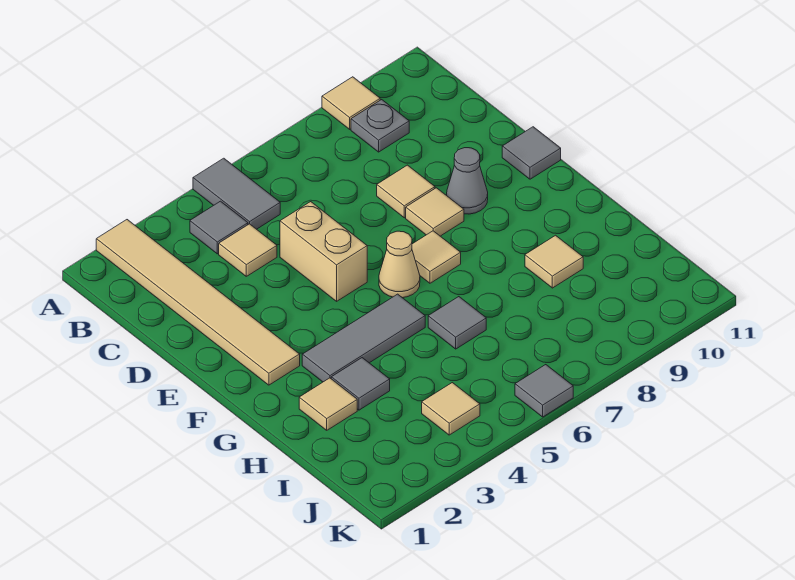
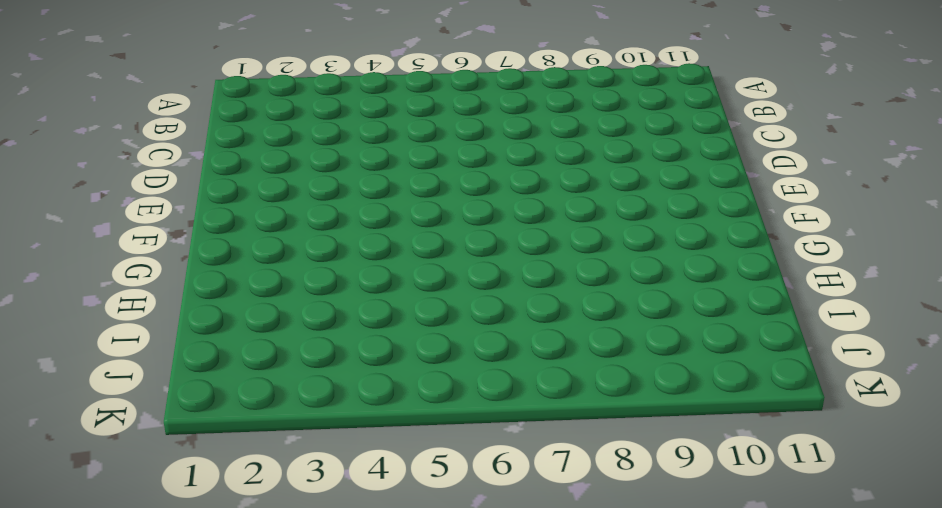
none -> tan tile A2:F2 level 1
none -> grey tile A5:B5 level 1
none -> tan tile A9 level 1

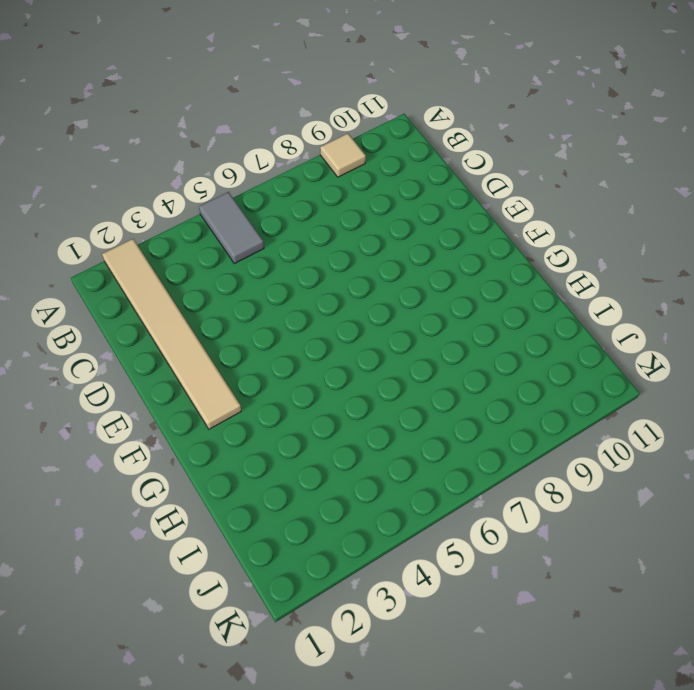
none -> grey tile B4 level 1
none -> grey plate B9 level 1
none -> tan tile C4 level 1

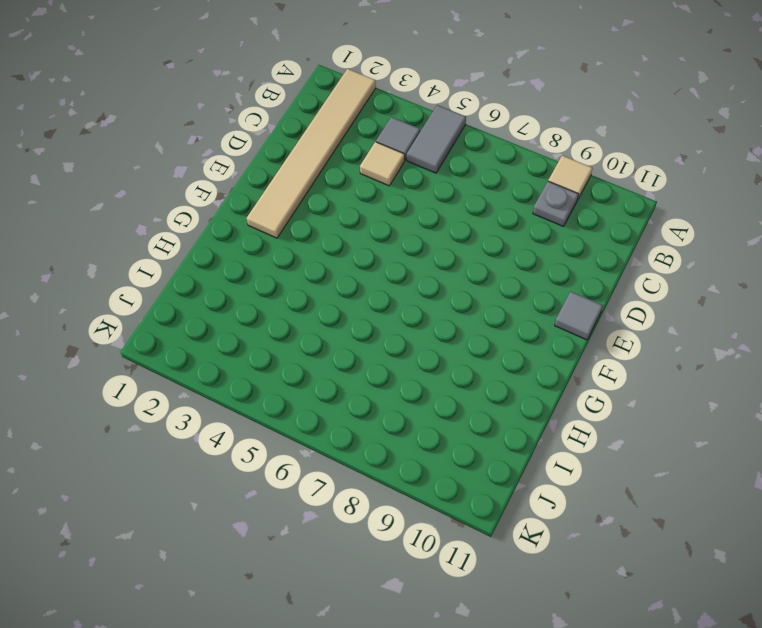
none -> tan brick D5:E5 level 1
none -> tan tile D8 level 1
none -> tan tile E8 level 1

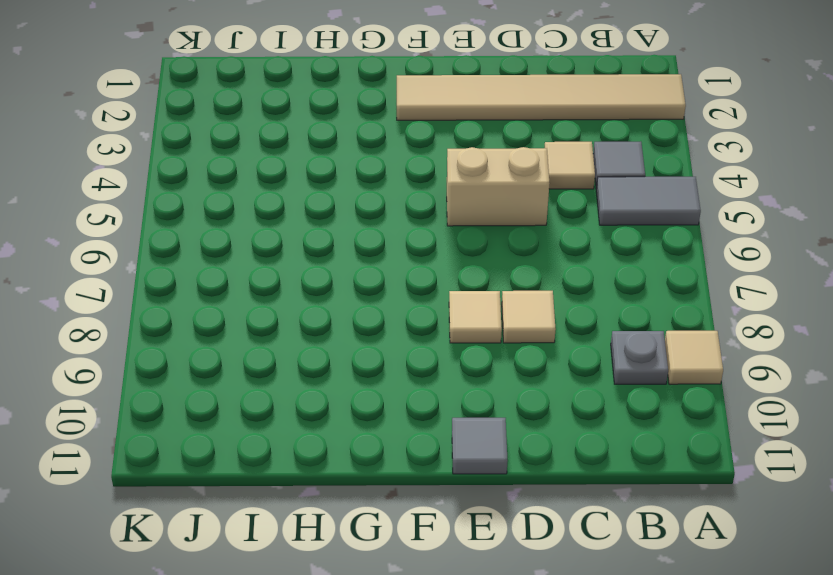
none -> grey cone E9 level 1
none -> tan cone F6 level 1
none -> tan tile F7 level 1

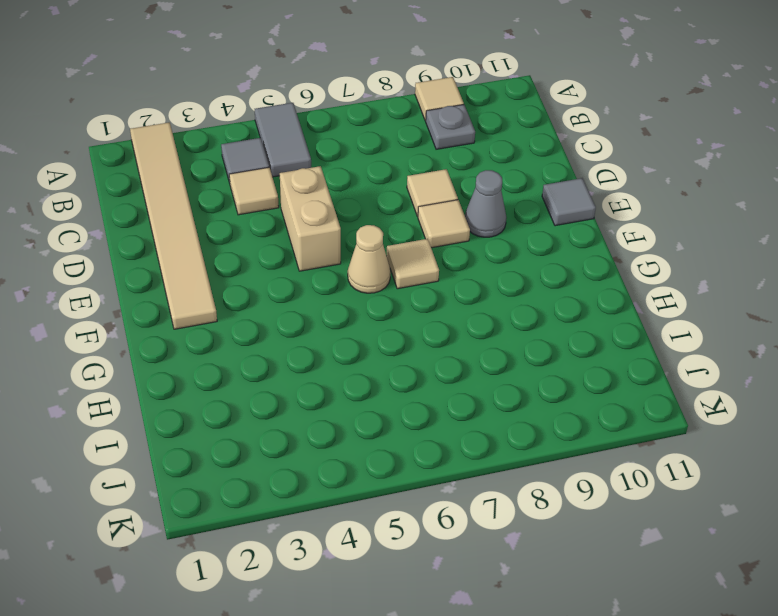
none -> grey tile G3:G5 level 1
none -> tan tile H2 level 1
none -> grey tile H3 level 1

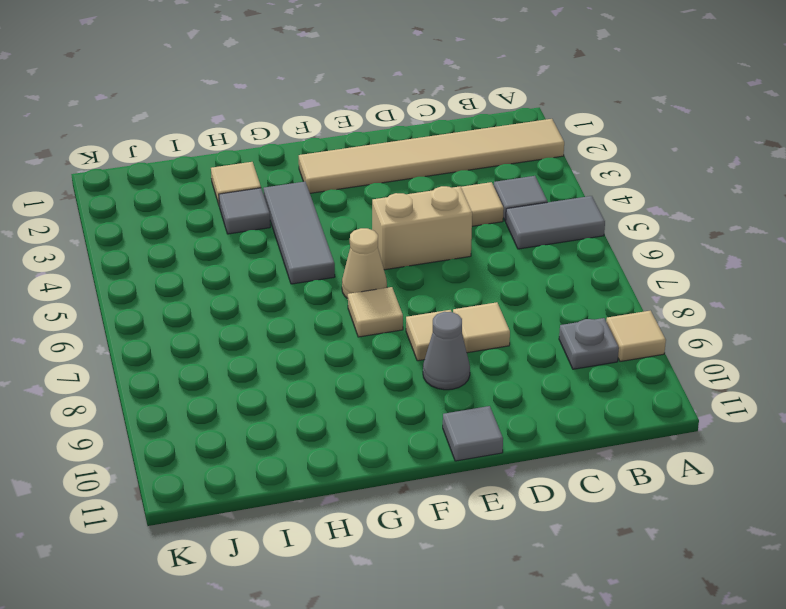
none -> grey tile H6 level 1
none -> tan tile H9 level 1
none -> tan tile J4 level 1

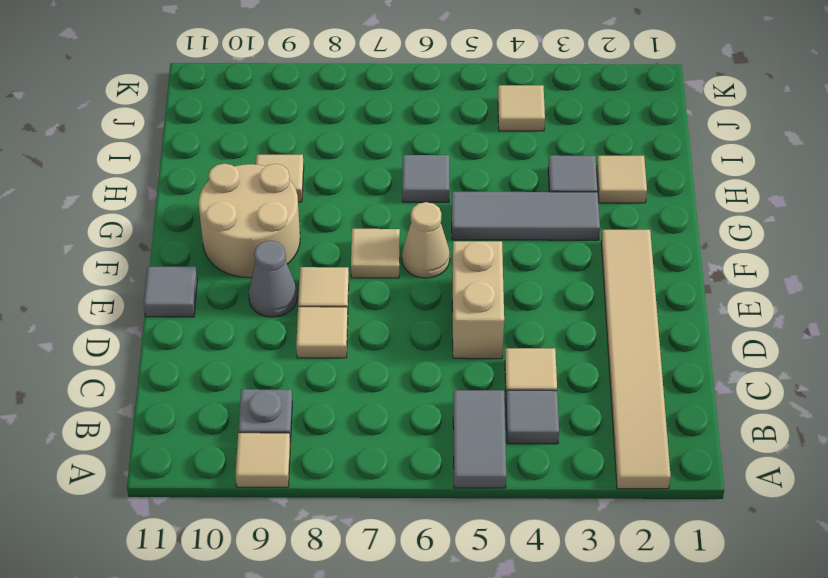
tan round brick F9:G10 level 1 -> none
none -> grey tile K6 level 1

